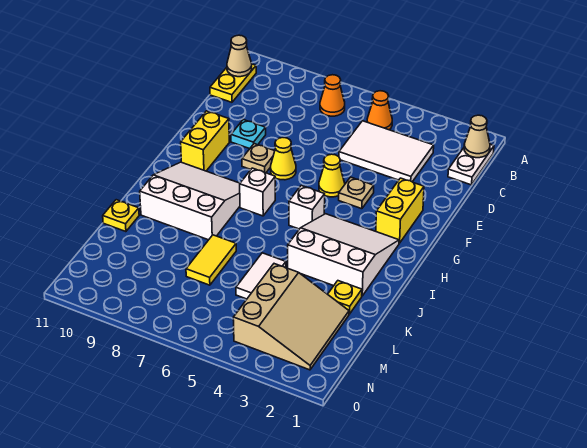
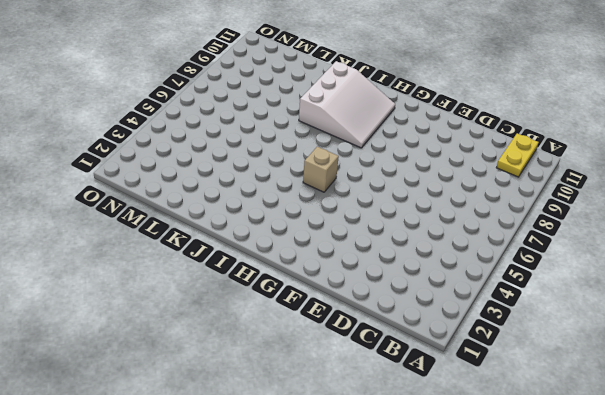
yellow plate B10:B11 level 1 -> yellow plate B11:C11 level 1
tan brick H5 level 1 -> white brick H5 level 1
none -> white plate B1:C1 level 1
none -> orange cone B5 level 1
none -> orange cone B7 level 1

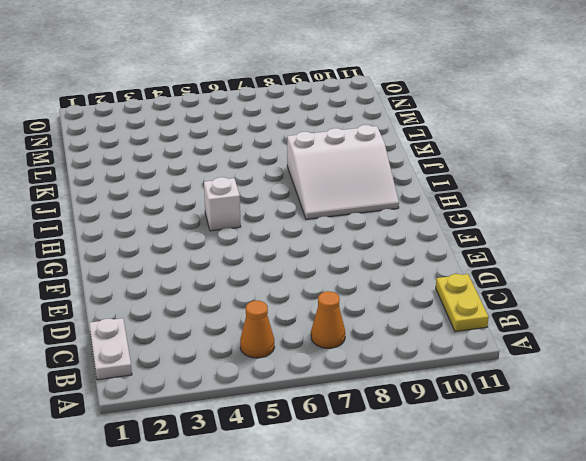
none -> white tile C3:D5 level 1
none -> cyan plate E9 level 1
none -> yellow brick F2:G2 level 1

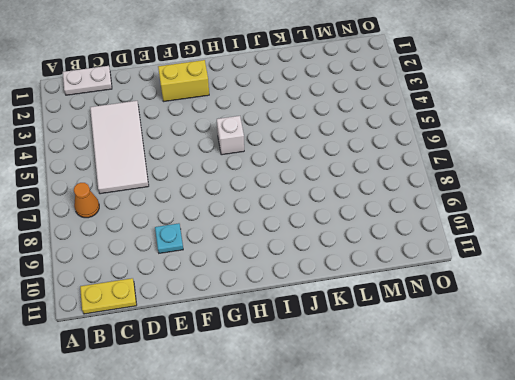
white tile C3:D6 level 1 -> white tile C3:D5 level 1
none -> orange cone B5 level 1
none -> tan plate F4 level 1
none -> yellow cone F5 level 1

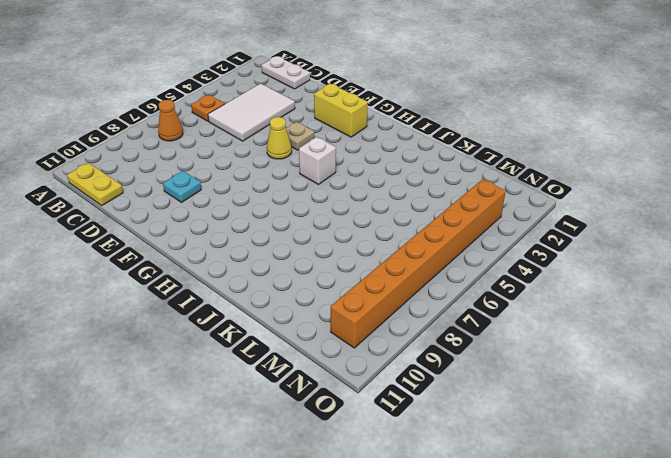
orange plate B5 level 1 -> orange cone B5 level 1
orange brick N3:N10 level 1 -> tan slope L2:N4 level 1 top 4
none -> yellow cone F7 level 1
none -> tan plate F8 level 1
none -> yellow brick F10:G10 level 1

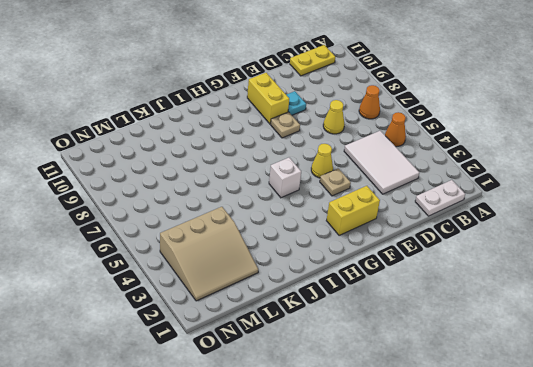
yellow cone D7 level 1 -> yellow cone F7 level 1
yellow brick F9:F10 level 1 -> yellow brick F10:G10 level 1
none -> white slope H2:J4 level 1 top J
none -> white brick H7 level 1
none -> white slope H8:J10 level 1 top J

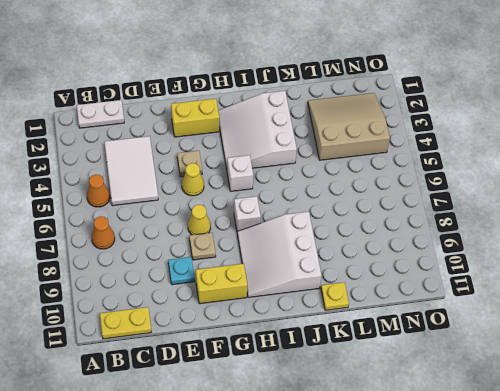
none -> yellow plate K2 level 1
none -> white tile K5:L5 level 1
none -> yellow tile K7:L7 level 1

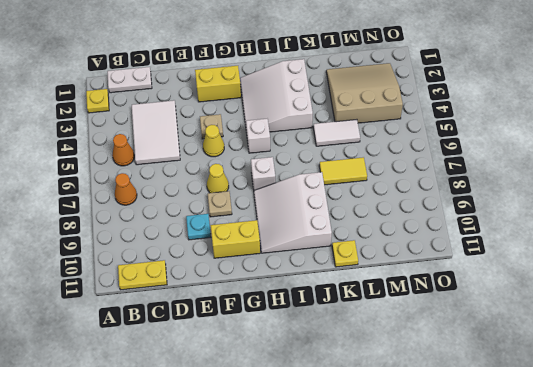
yellow plate A2 level 1 -> yellow plate K2 level 1
none -> tan cone B1 level 2
none -> tan cone B11 level 2

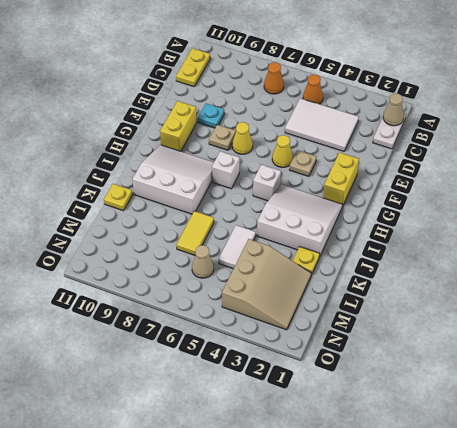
tan cone M6 level 1 -> tan cone B11 level 2

